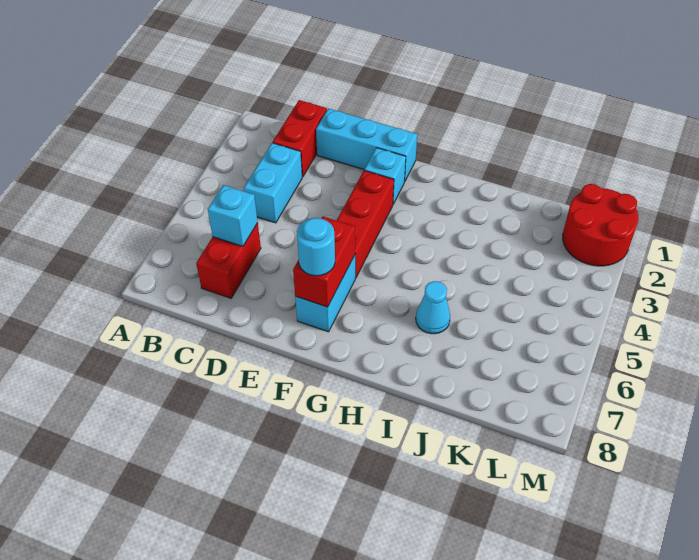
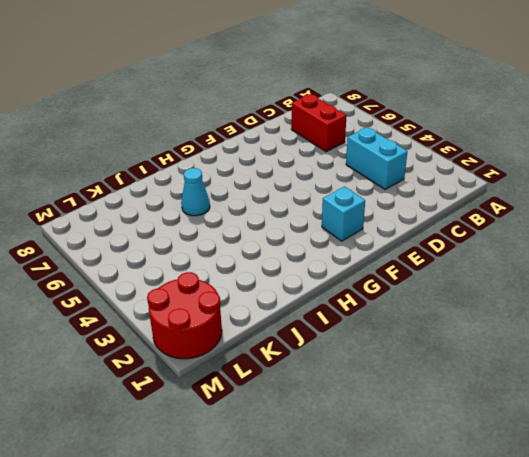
none -> red brick C1:C2 level 1
none -> cyan brick D1:F1 level 1
none -> red brick F3:F5 level 1

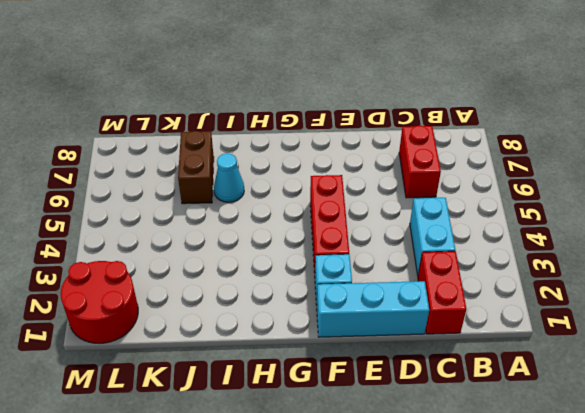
brown brick J6:J7 level 1 -> none
none -> cyan brick F6:F7 level 1
none -> cyan brick C6 level 2
none -> red brick F6:F7 level 2

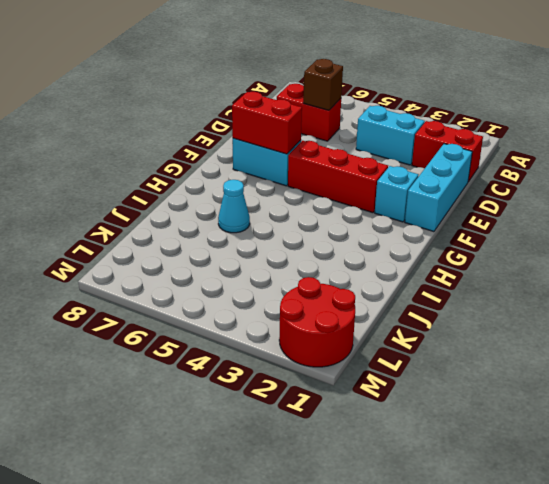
brown brick C6 level 2 -> cyan brick C6 level 2
none -> cyan round brick F7 level 3

